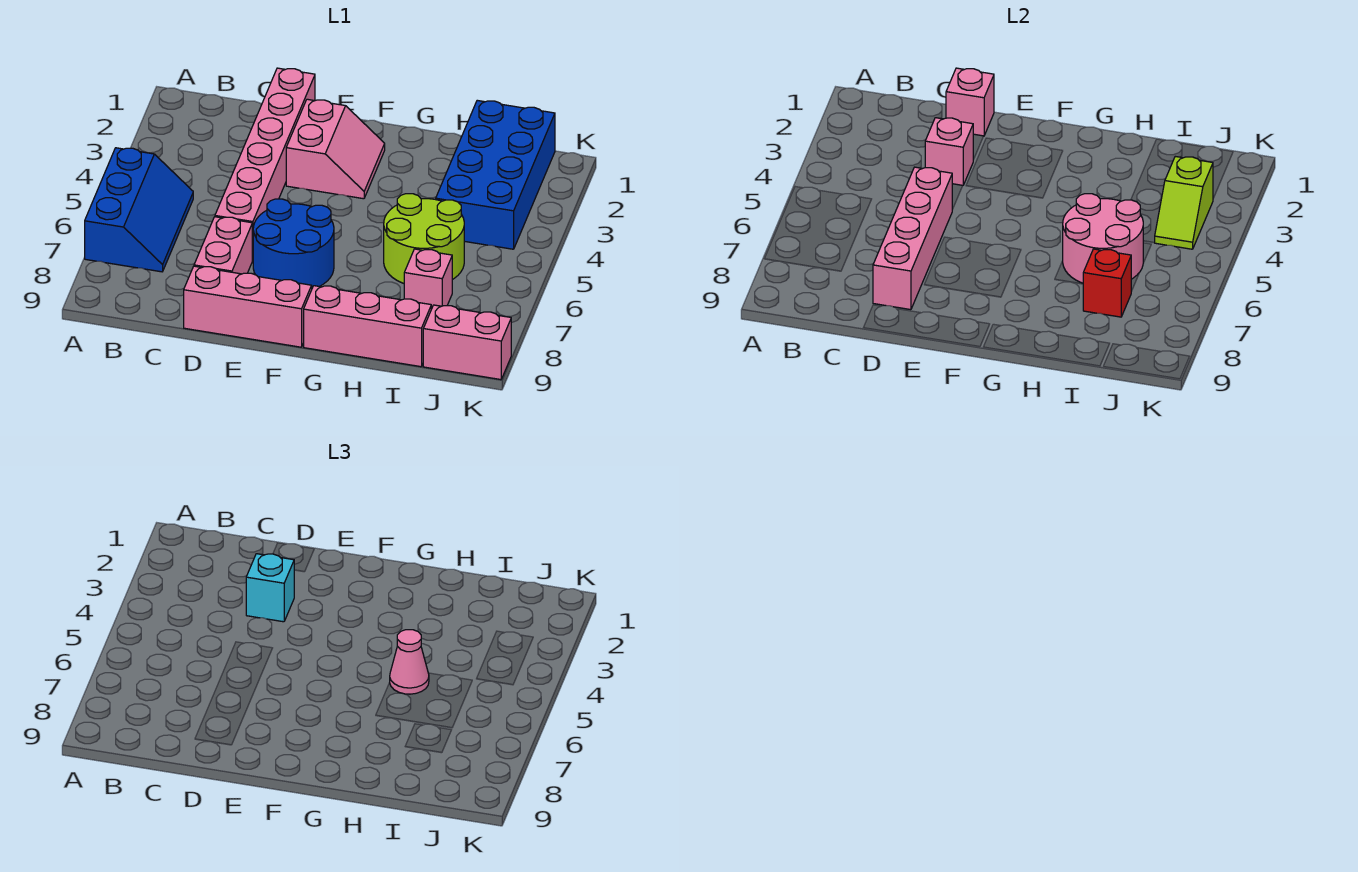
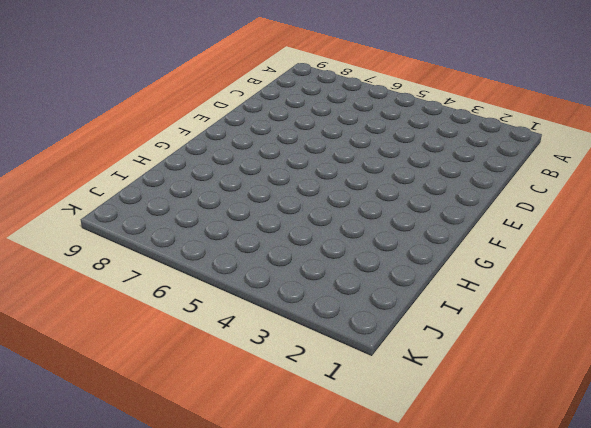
none -> blue slope A5:B7 level 1 top A
none -> pink brick D1:D6 level 1
none -> pink brick D7:D8 level 1

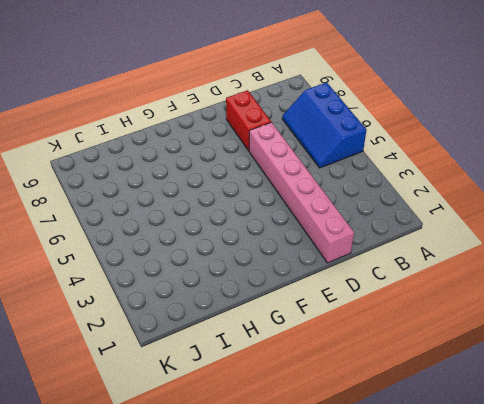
red brick D7:D8 level 1 -> pink brick D7:D8 level 1
none -> pink brick D9:F9 level 1
none -> pink slope E2:F3 level 1 top E
none -> blue round brick E6:F7 level 1

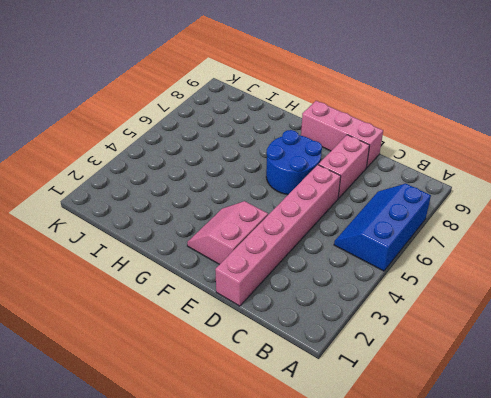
none -> pink brick G9:I9 level 1
none -> lime round brick H5:I6 level 1
none -> blue brick I1:J4 level 1

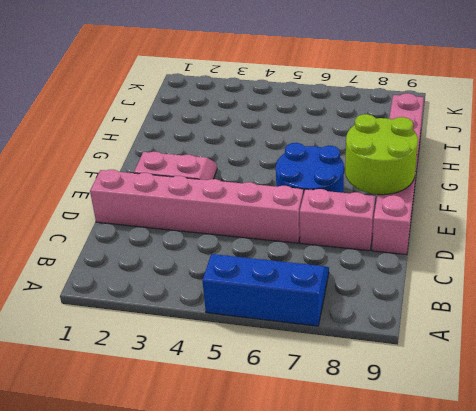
lime round brick E8:F9 level 2 -> lime round brick H5:I6 level 1
none -> blue brick I1:J4 level 1
none -> pink brick I7 level 1
none -> pink brick J9:K9 level 1

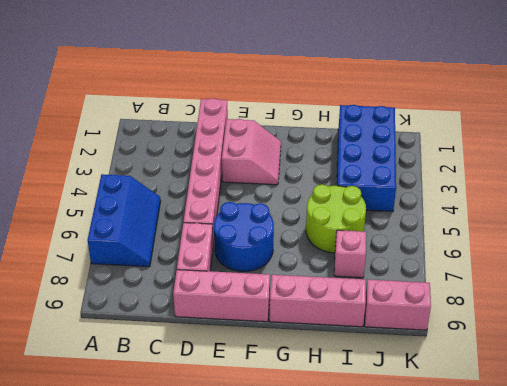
none -> pink brick D1 level 2
none -> pink brick D3 level 2
none -> pink brick D5:D8 level 2

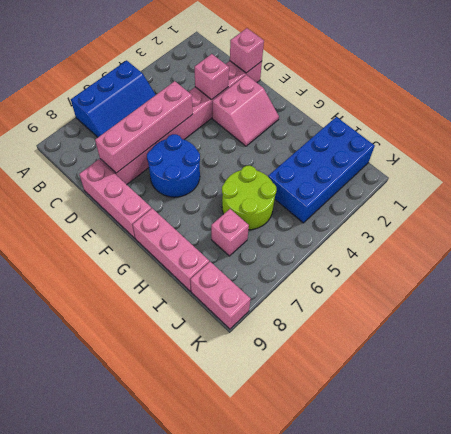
none -> pink round brick H5:I6 level 2
none -> red brick I7 level 2
none -> lime slope J3:J4 level 2 top 3

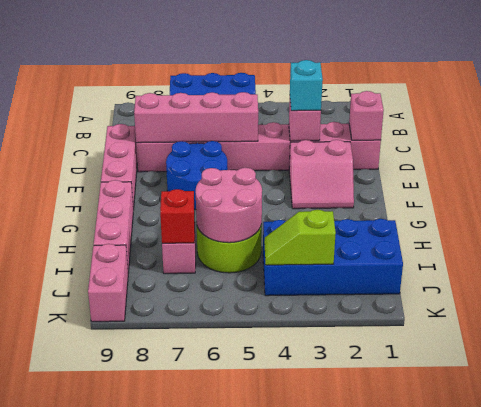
none -> pink cone H5 level 3

